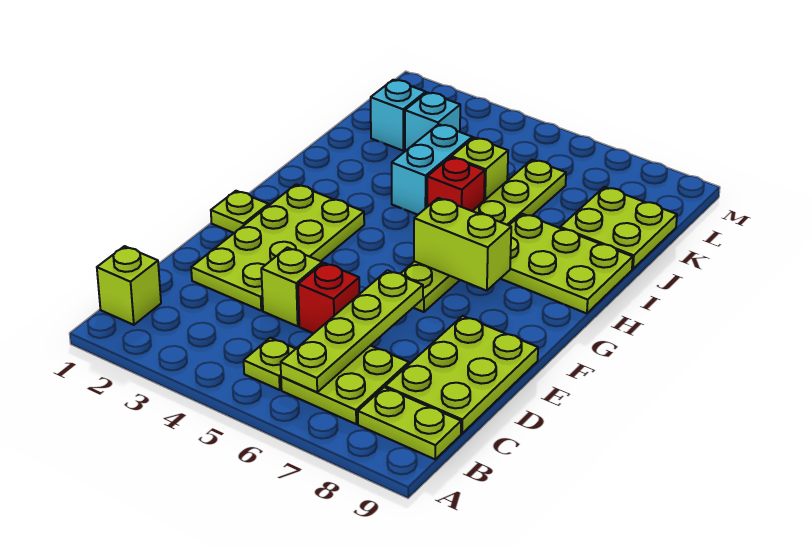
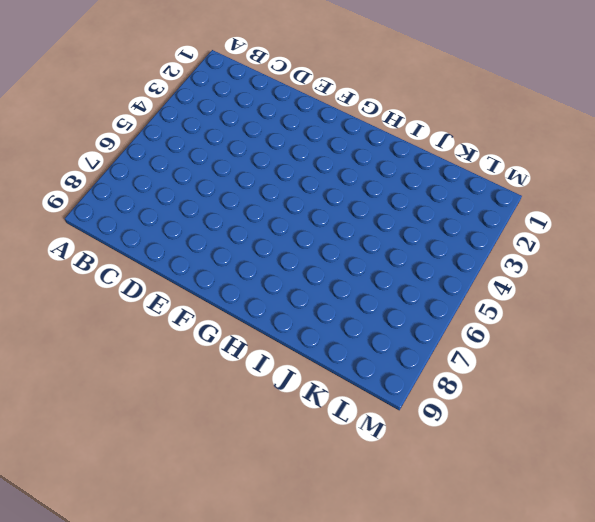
none -> lime brick B1 level 1
none -> lime plate B5 level 1
none -> lime plate B6:C7 level 1

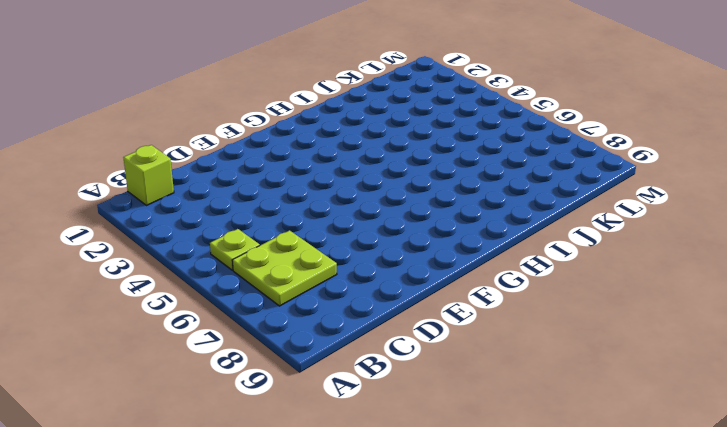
none -> lime plate B8:B9 level 1
none -> lime plate C8:E9 level 1
none -> lime plate D2:G3 level 1

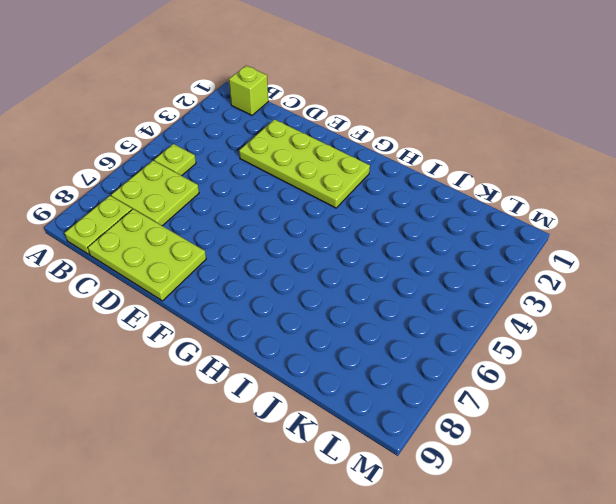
none -> lime brick D4 level 1
none -> red brick D5 level 1
none -> lime plate F1 level 1

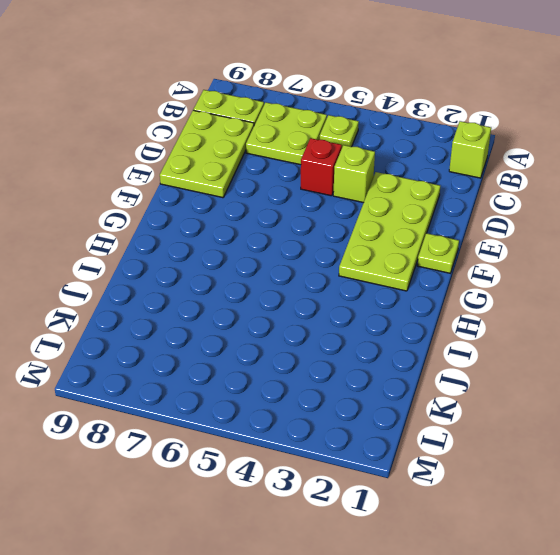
none -> lime plate F6:K6 level 1
none -> lime plate H7:I9 level 1
none -> cyan brick I4:J4 level 1

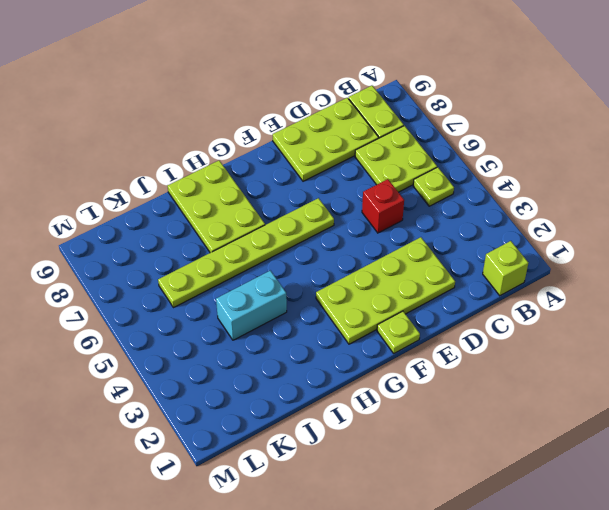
none -> lime brick D4 level 1
none -> red brick I5 level 1
none -> lime brick J5 level 1

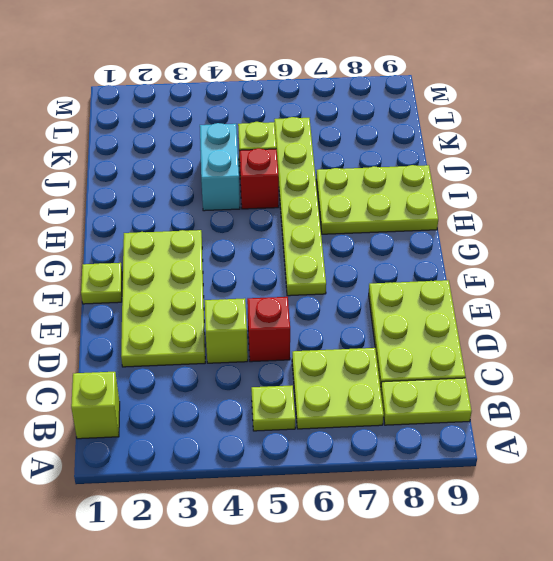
none -> lime plate J8:K9 level 1
none -> cyan brick K2 level 1
none -> cyan brick K3 level 1

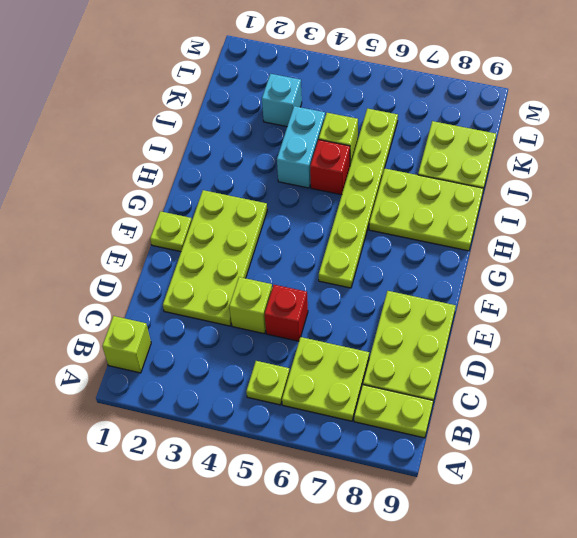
none -> cyan brick K2 level 1
none -> lime plate B6:E6 level 2
none -> lime brick G6:G7 level 2

